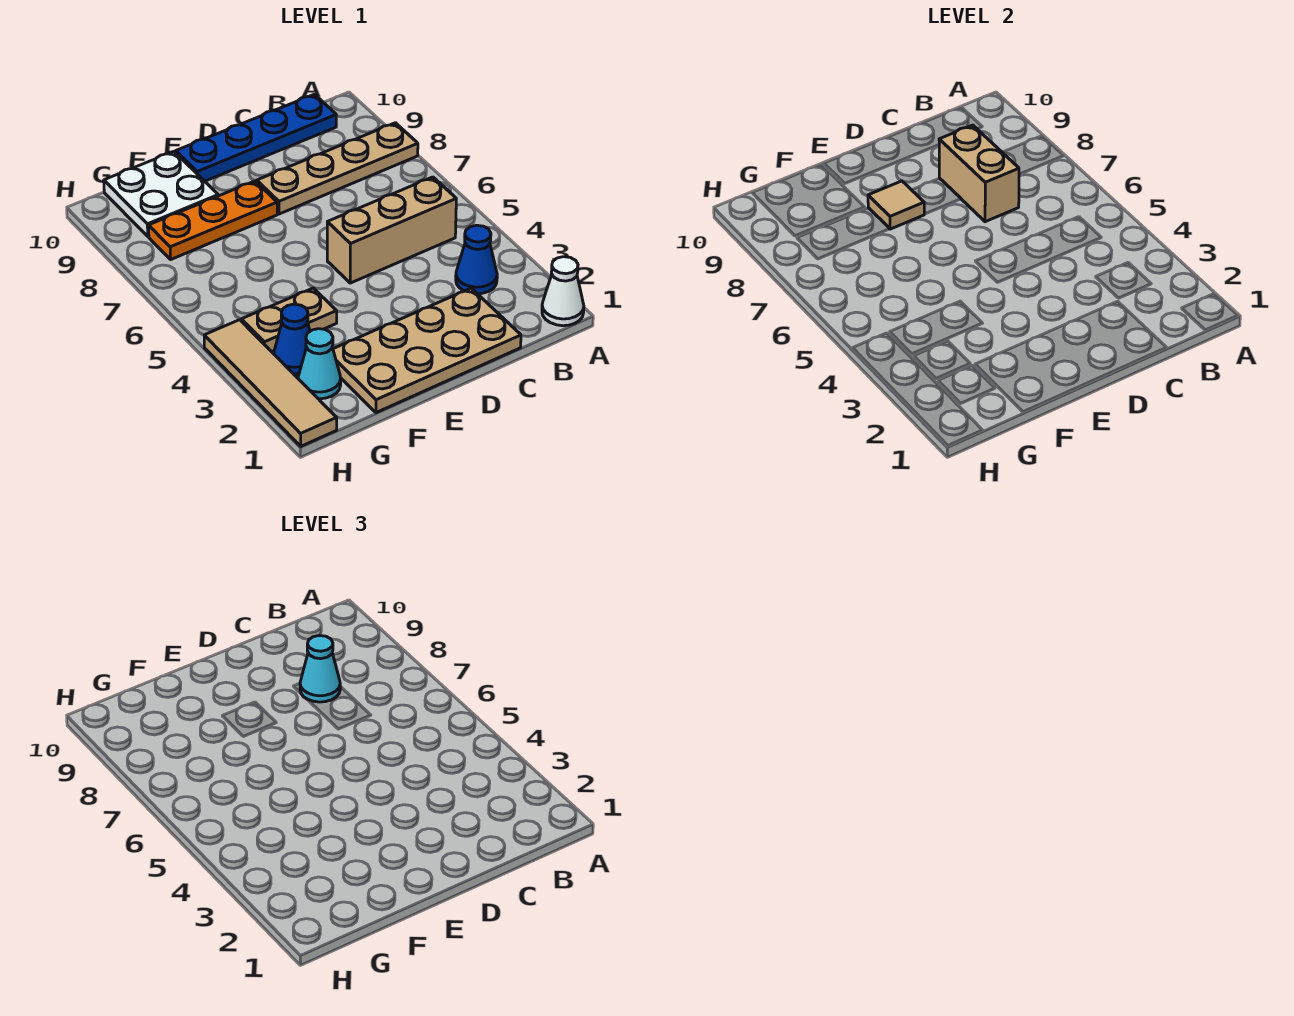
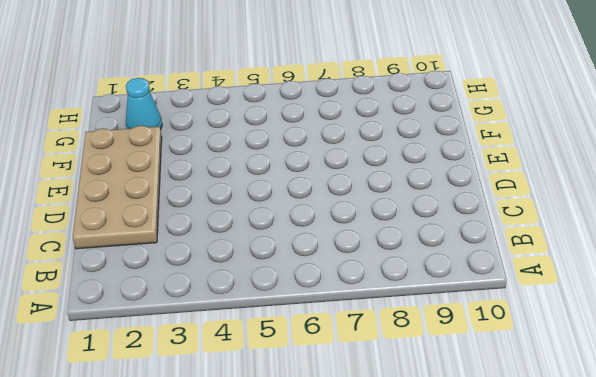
none -> white cone A1 level 1
none -> tan plate A8:D8 level 1
none -> blue cone B3 level 1

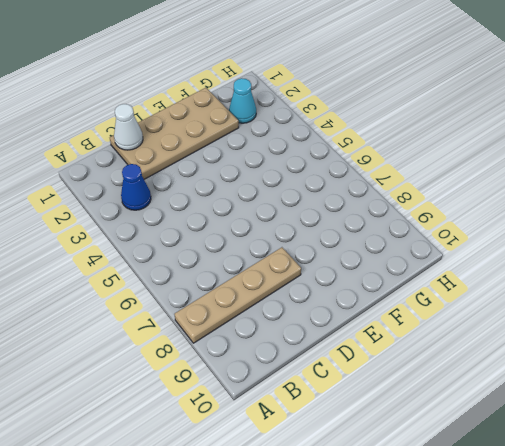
white cone C1 level 2 -> white cone A1 level 1
none -> tan brick B5:D5 level 1
none -> blue plate B10:E10 level 1
none -> orange plate E8:G8 level 1

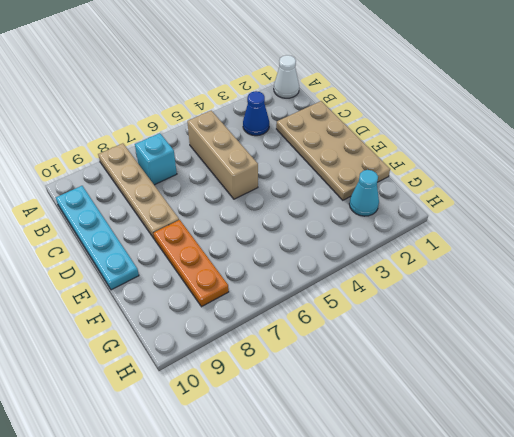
cyan brick B7 level 1 -> none
cyan plate B10:E10 level 1 -> blue plate B10:E10 level 1
none -> tan plate F4:G4 level 1
none -> white plate F9:G10 level 1
none -> blue cone G3 level 1

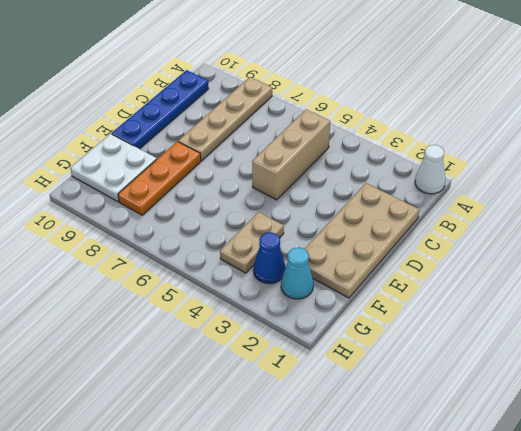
none -> blue cone B3 level 1
none -> tan tile H1:H4 level 1
none -> tan brick C7:C8 level 2

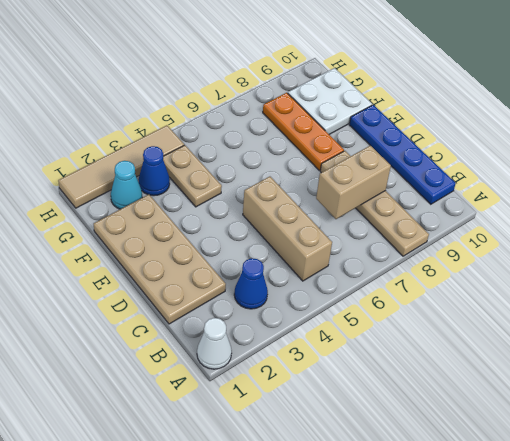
none -> tan tile E8 level 2
none -> cyan cone C8 level 3

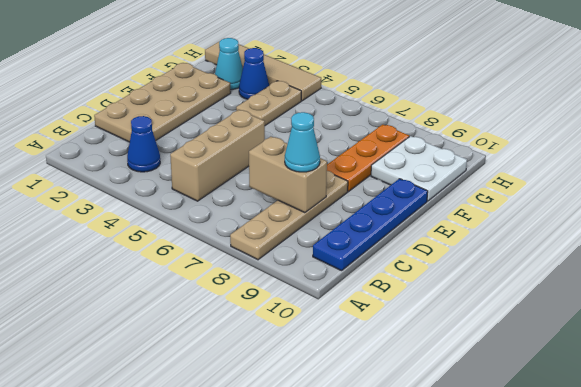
none -> white cone A1 level 1
none -> tan tile E8 level 2

